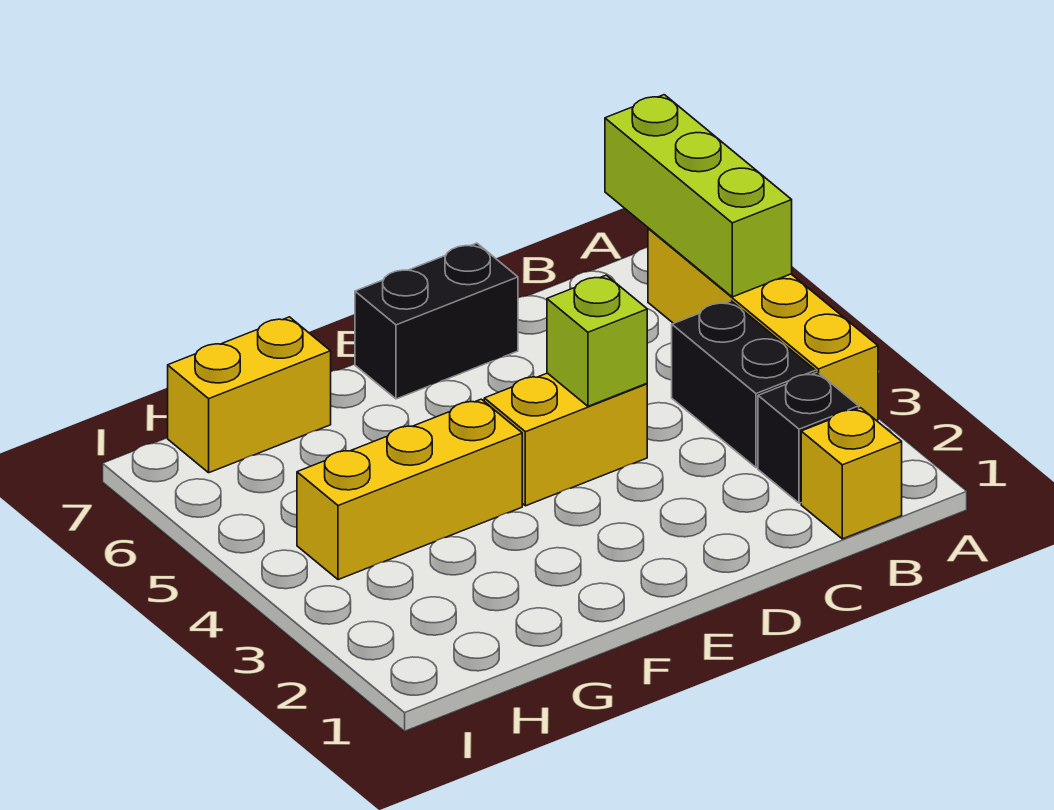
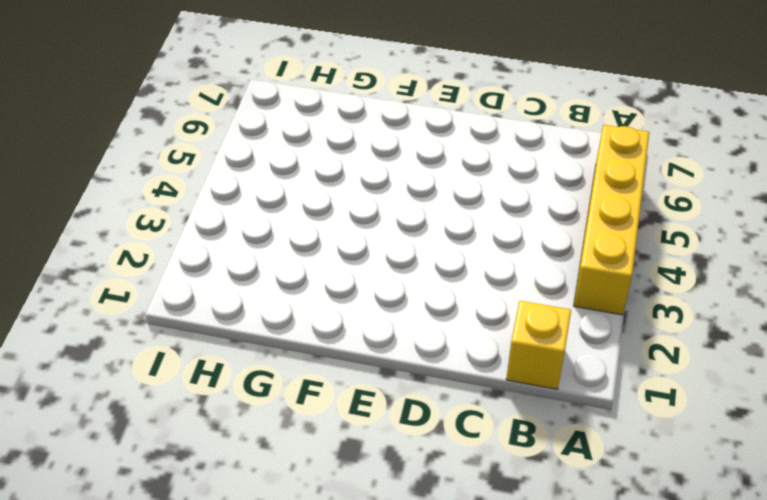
none -> black brick B2 level 1
none -> black brick B3:B4 level 1

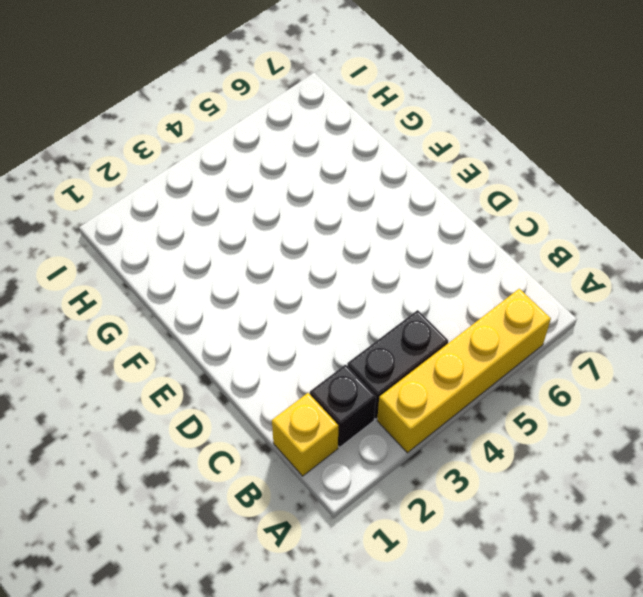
none -> yellow brick D4:E4 level 1
none -> black brick D7:E7 level 1

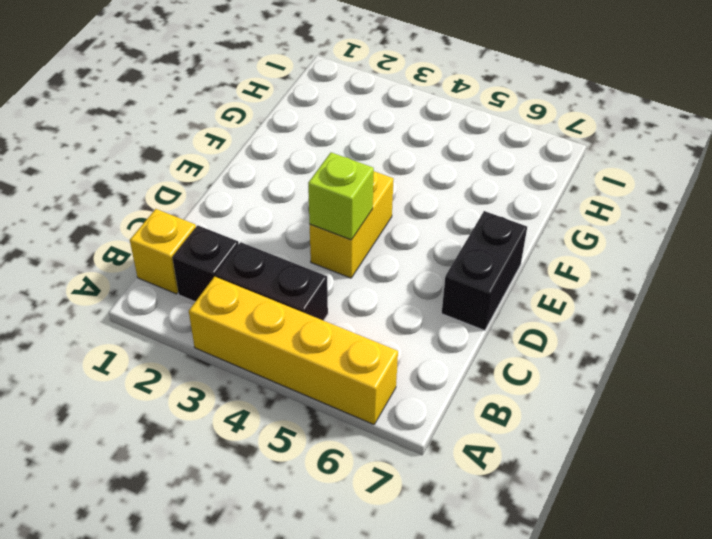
none -> yellow brick F4:H4 level 1
none -> yellow brick G7:H7 level 1

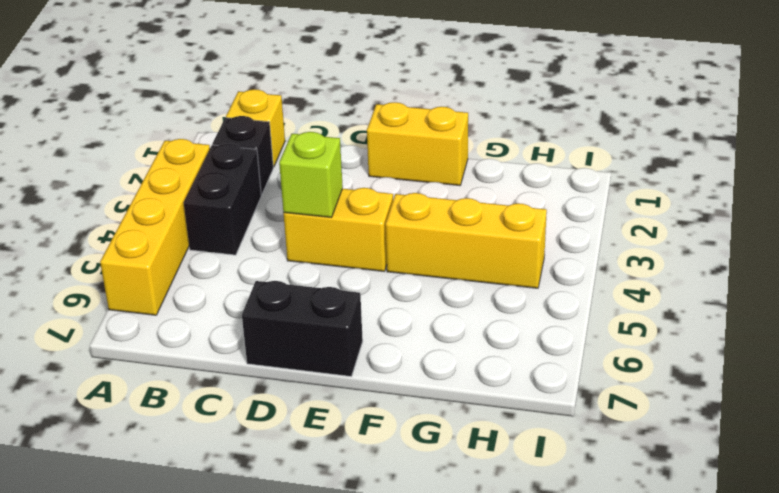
yellow brick E1:F1 level 1 -> yellow brick G7:H7 level 1
none -> lime brick A5:A7 level 2

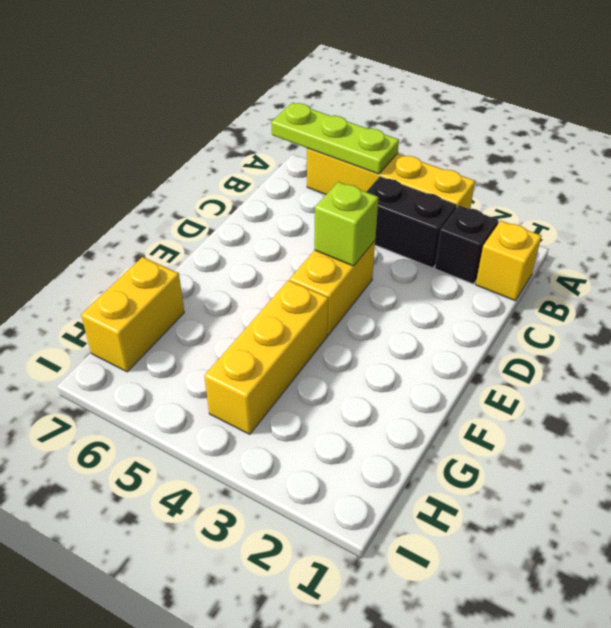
lime plate A5:A7 level 2 -> lime brick A5:A7 level 2
none -> black brick D7:E7 level 1

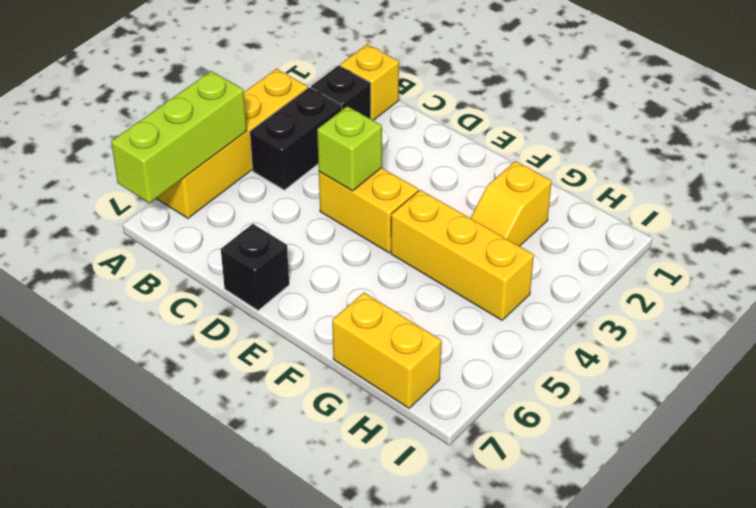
black brick D7 level 1 -> black brick D7:E7 level 1
yellow slope G2:G3 level 1 top 2 -> none

